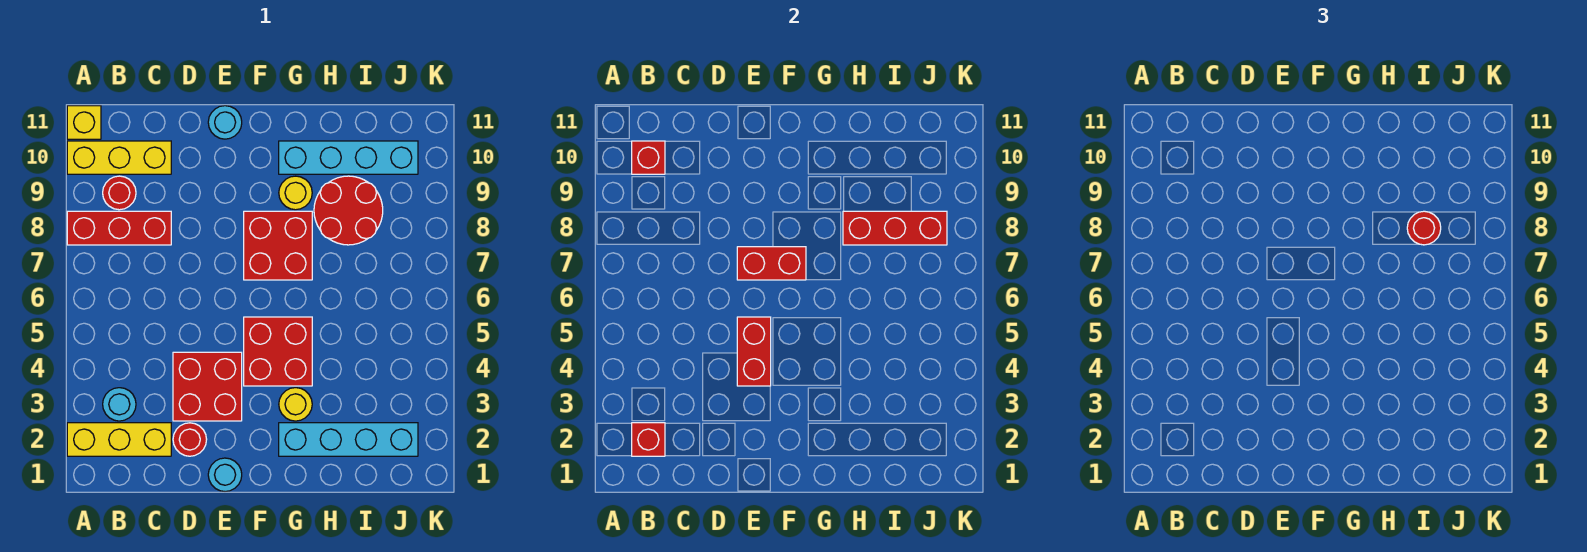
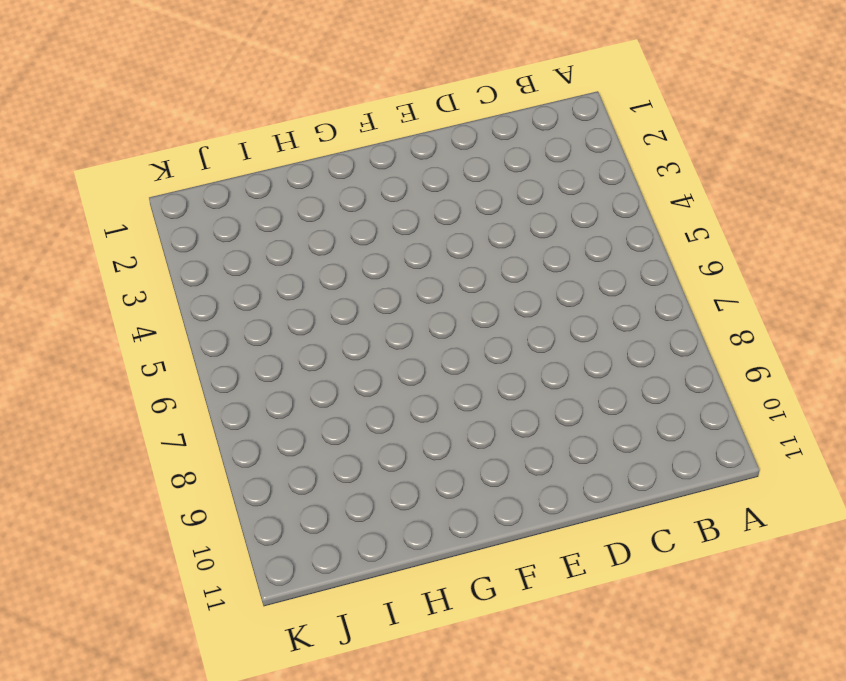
none -> yellow brick A2:C2 level 1
none -> red brick A8:C8 level 1
none -> yellow brick A10:C10 level 1

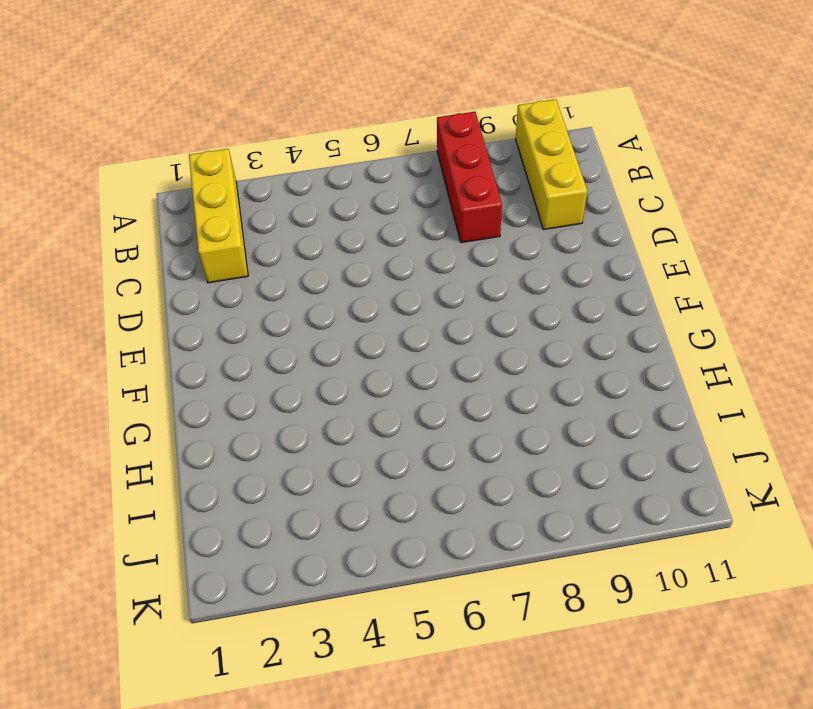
none -> yellow brick A11 level 1
none -> cyan round brick B3 level 1
none -> red round brick B9 level 1

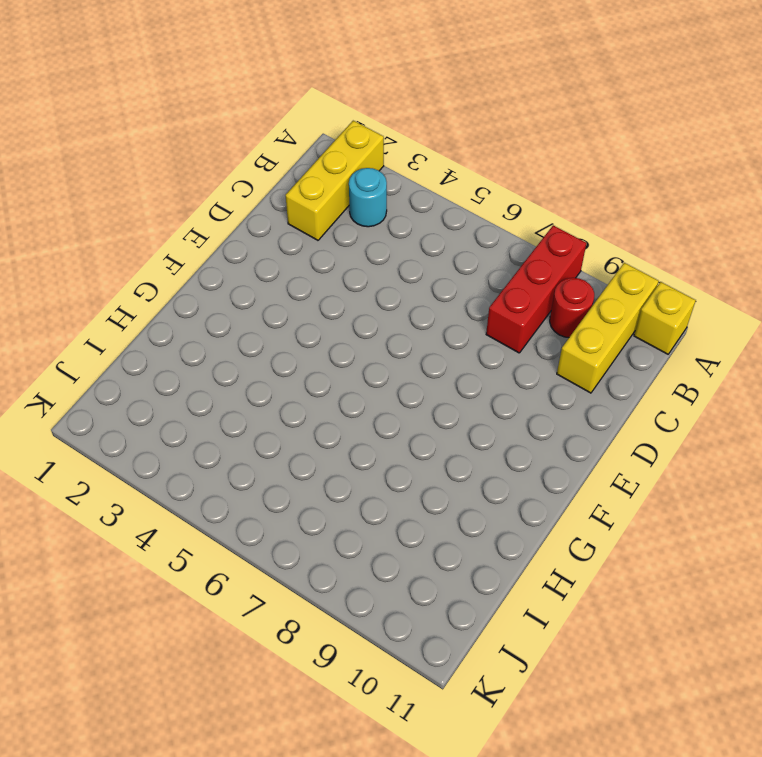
none -> red round brick D2 level 1
none -> red brick D3:E4 level 1
none -> cyan round brick E1 level 1

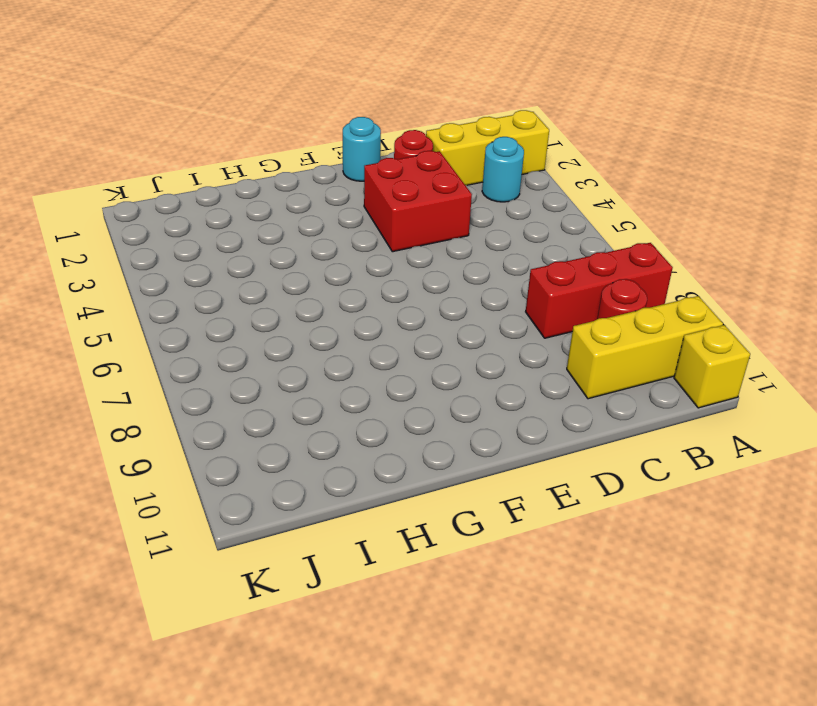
none -> cyan round brick E11 level 1
none -> red brick F4:G5 level 1
none -> red brick F7:G8 level 1

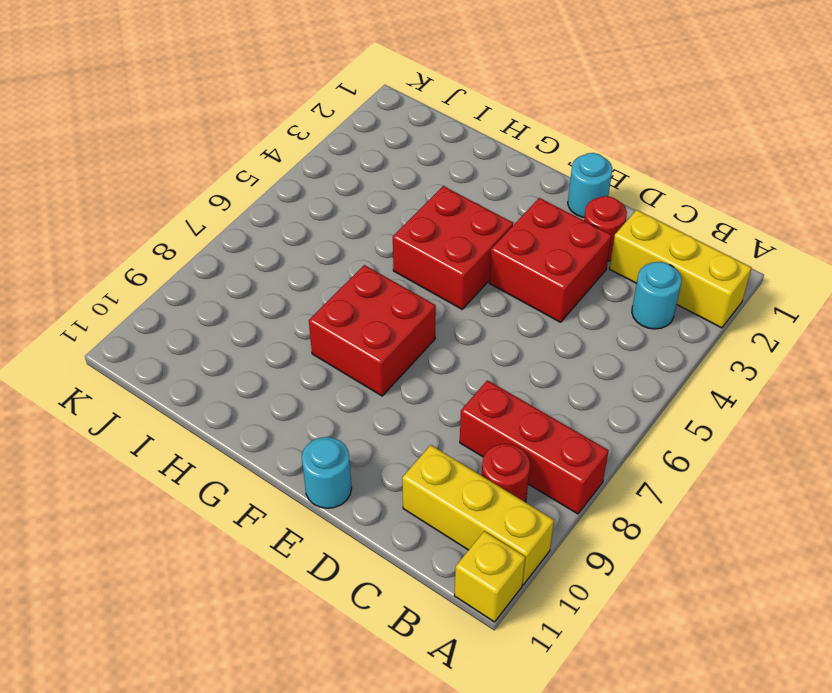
none -> cyan brick G2:J2 level 1
none -> yellow round brick G3 level 1
none -> yellow round brick G9 level 1

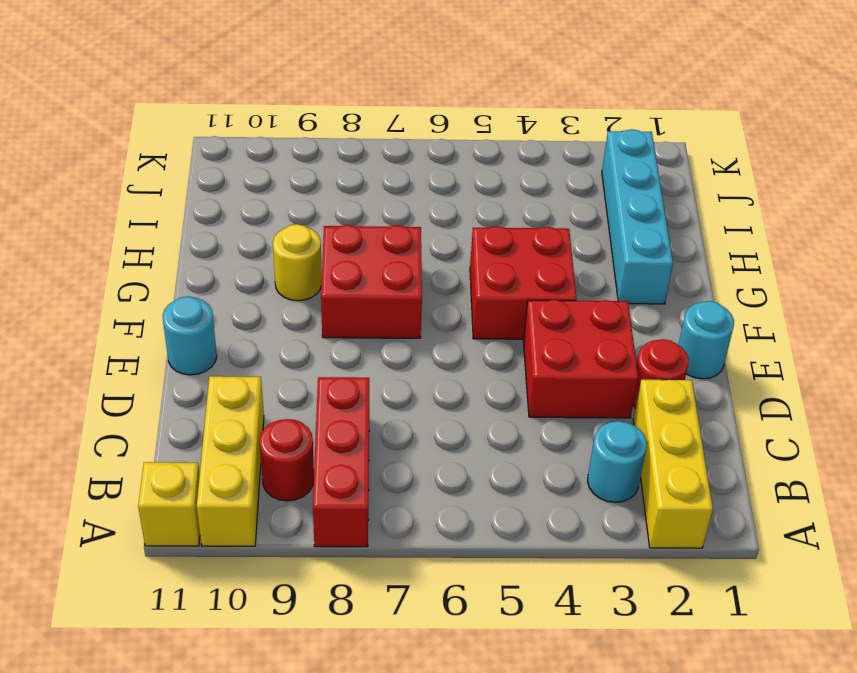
none -> yellow round brick G3 level 1
none -> cyan brick G10:J10 level 1
none -> red round brick H8:I9 level 1

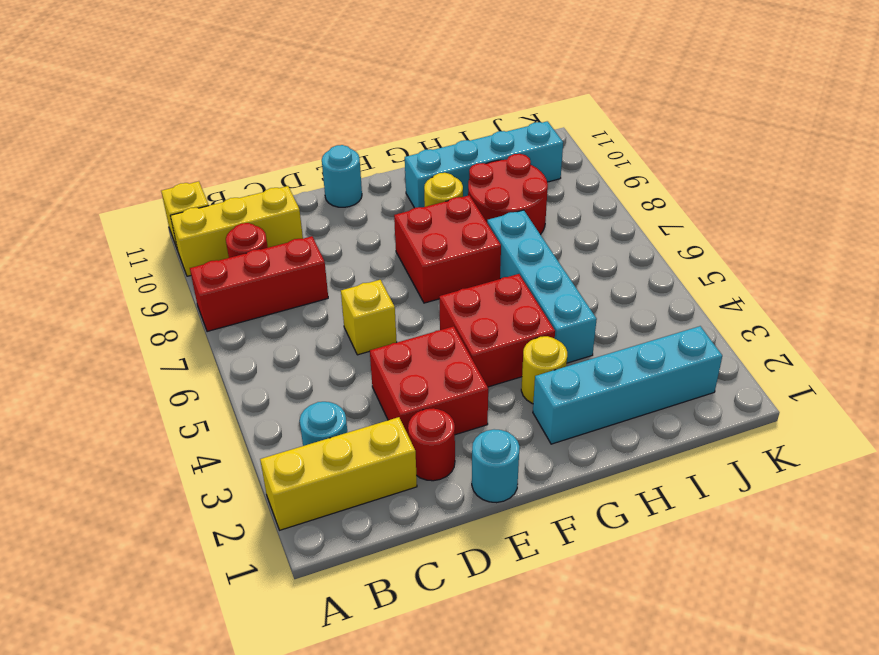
yellow brick D6 level 1 -> none
cyan brick H4:H7 level 1 -> none
none -> red brick B2 level 2
none -> red brick B10 level 2
none -> red brick E4:E5 level 2

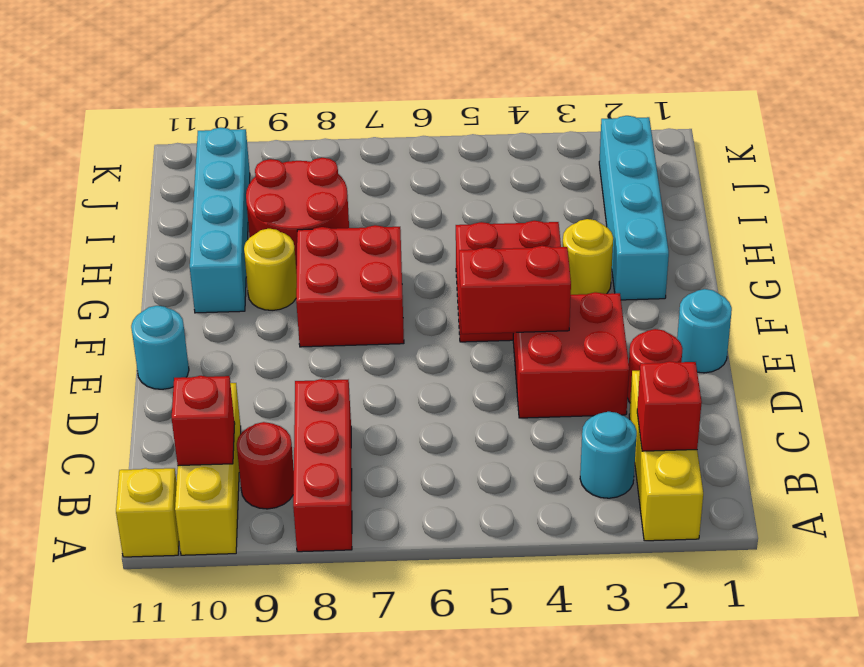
none -> red brick E7:F7 level 2
none -> red brick H8:J8 level 2
none -> red round brick I8 level 3

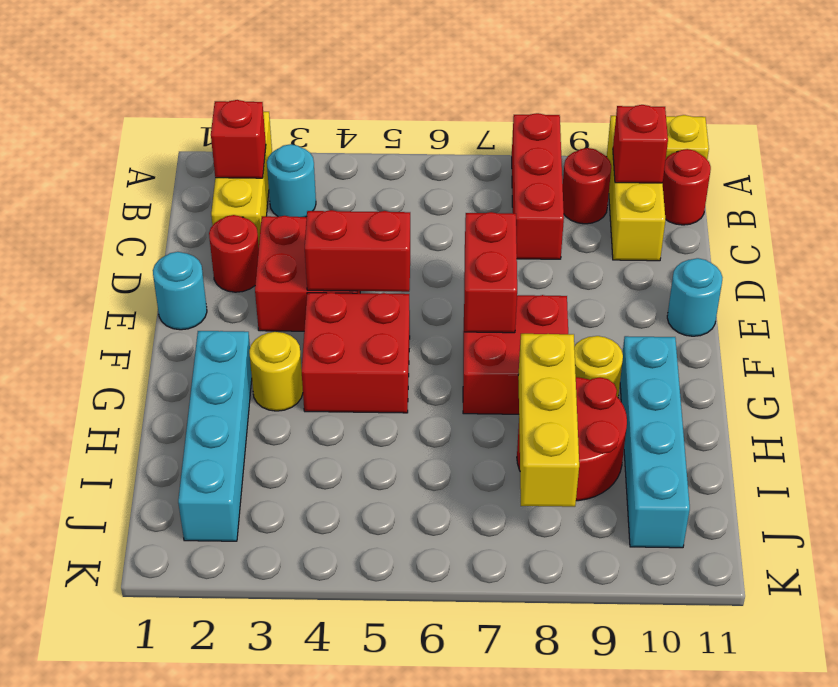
red round brick B11 level 1 -> red round brick I8 level 3
yellow brick H8:J8 level 2 -> red brick H8:J8 level 2

